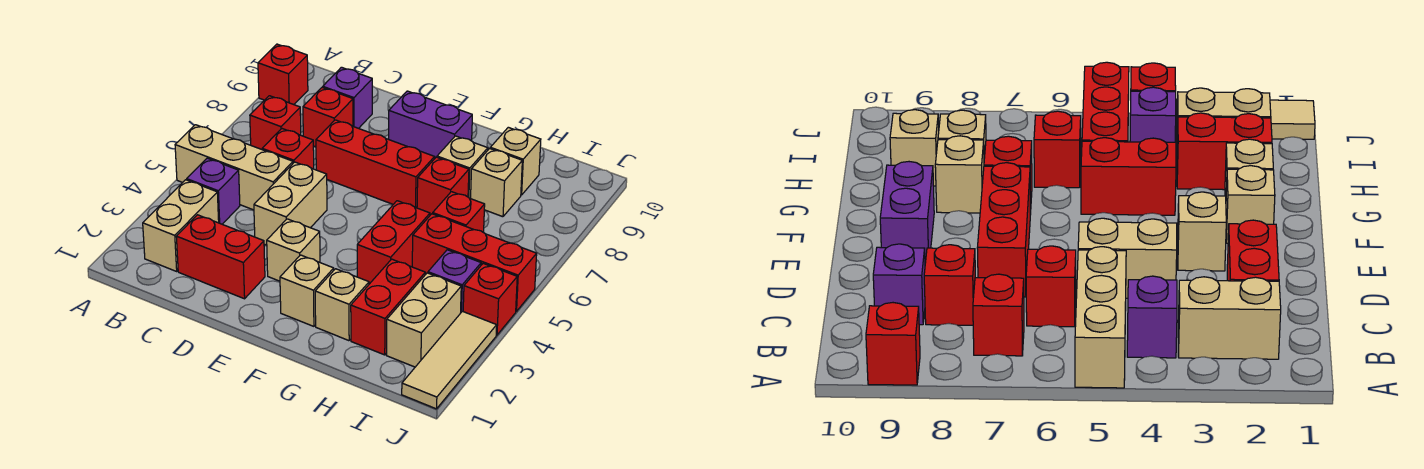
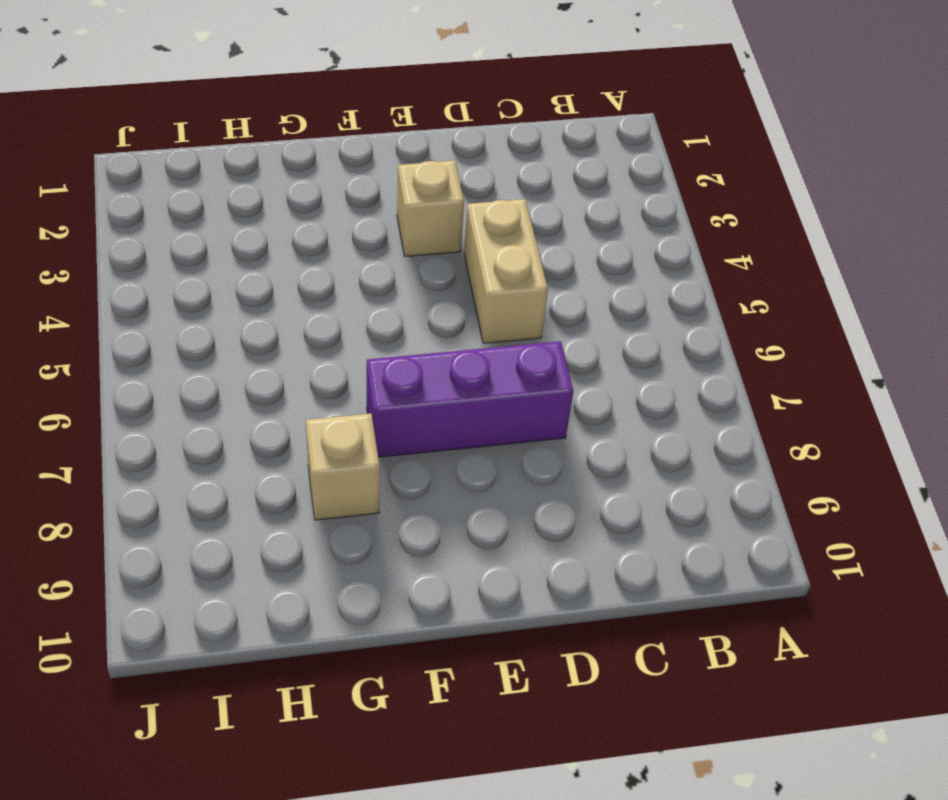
purple brick D7:F7 level 1 -> red brick D7:F7 level 1
none -> tan brick A5:C5 level 1
none -> red brick A9 level 1
none -> tan brick B2:B3 level 1

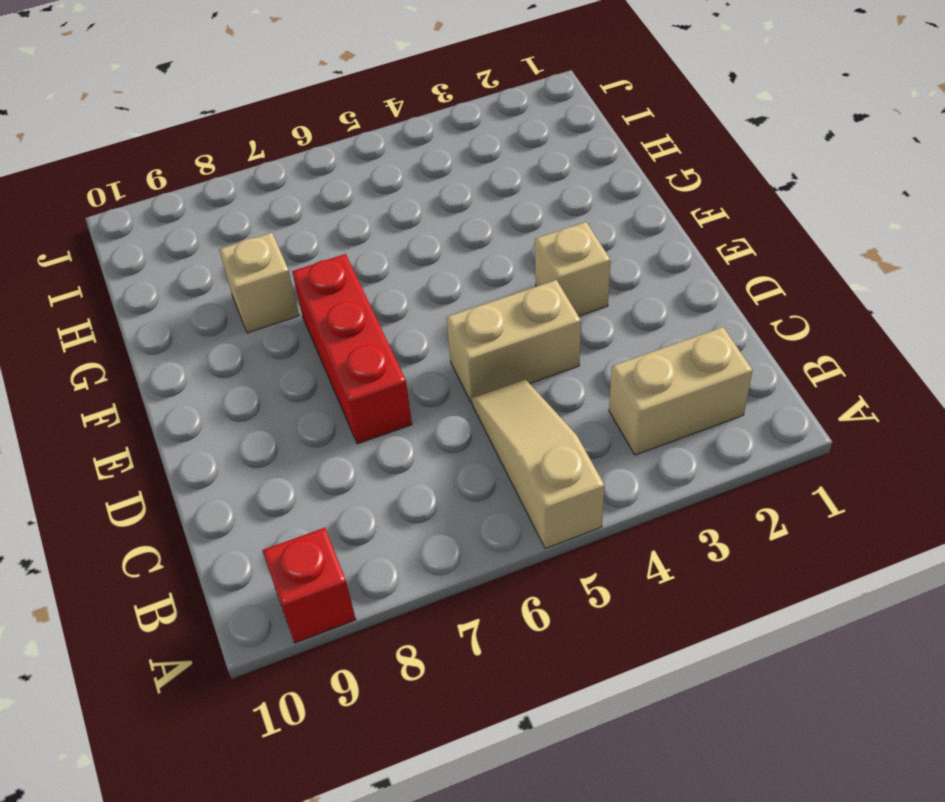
tan slope A5:C5 level 1 top A -> tan brick A5:C5 level 1
none -> purple brick B4 level 1
none -> red brick B7 level 1
none -> red brick C2:D2 level 1

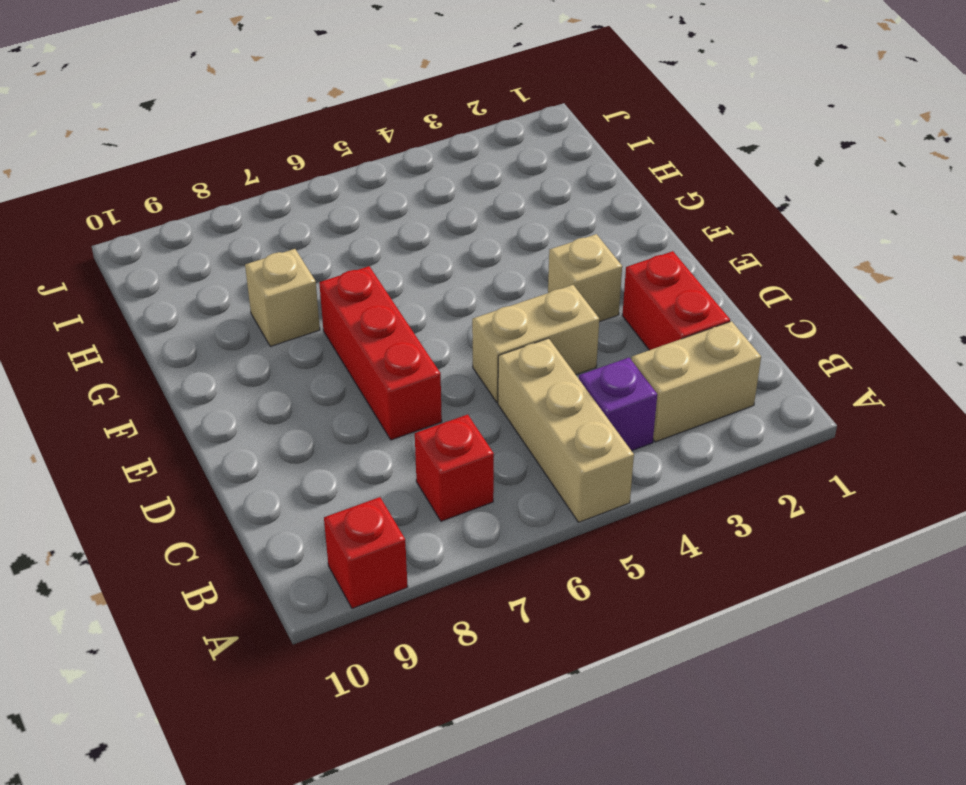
none -> red brick C6 level 1
none -> red brick C8 level 1
none -> purple brick C9 level 1

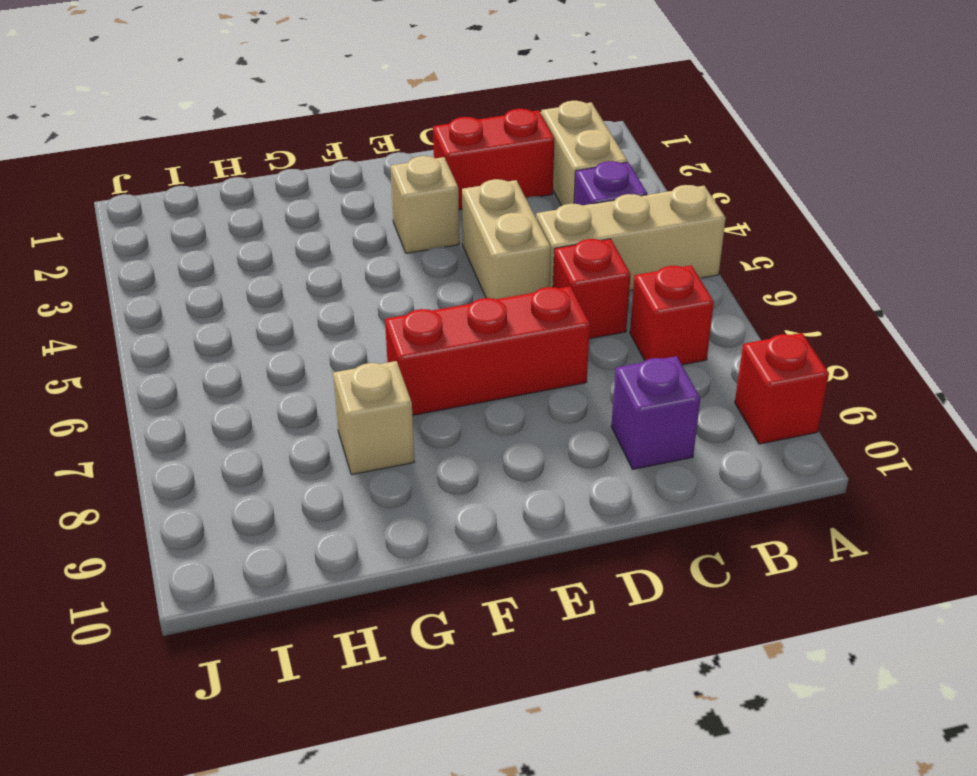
none -> red brick C8 level 1
none -> purple brick E9:F9 level 1
none -> tan brick F2 level 1

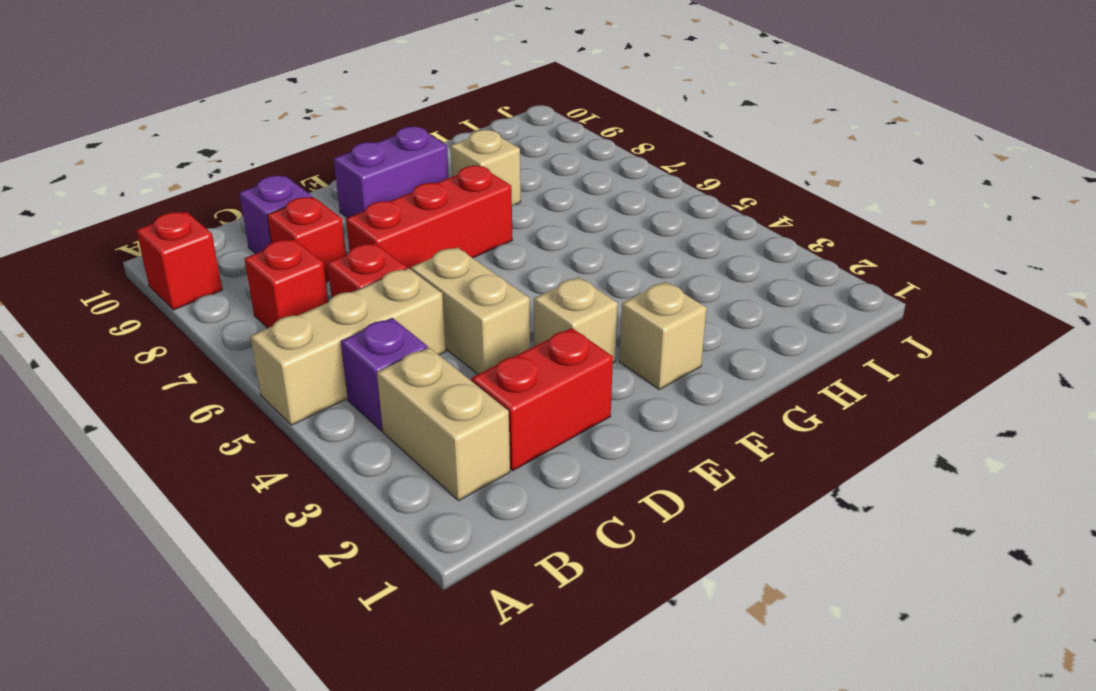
none -> tan brick G2 level 1
none -> red brick G4:G5 level 1
none -> red brick G7 level 1

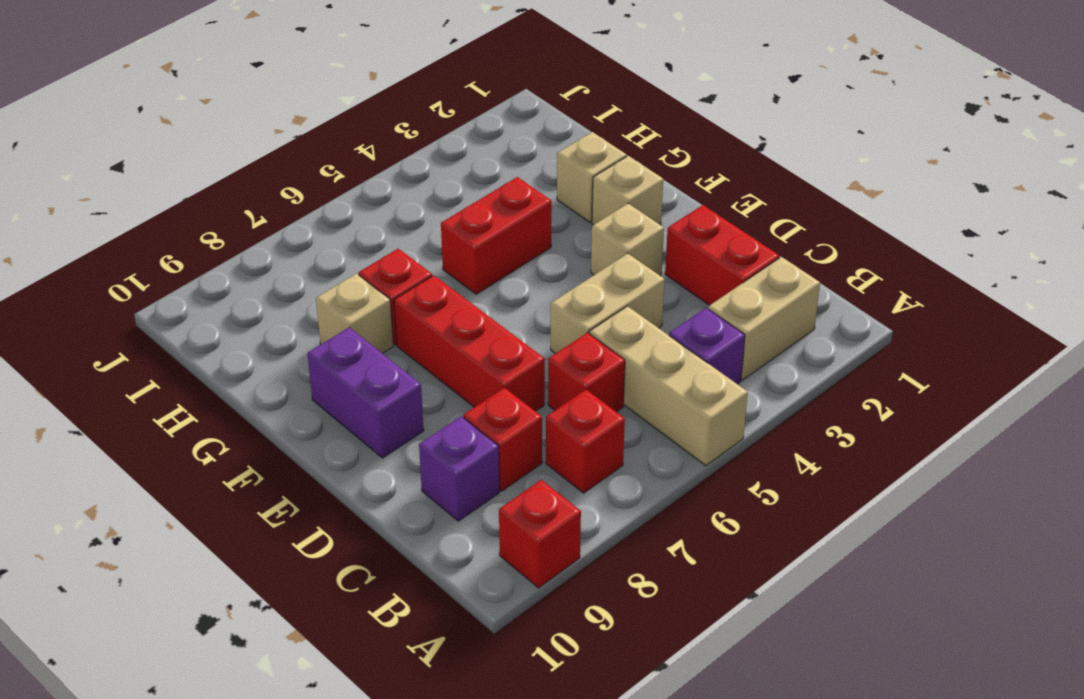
none -> red brick H2:H3 level 1
none -> red brick H5:J5 level 1
none -> red brick H6 level 1

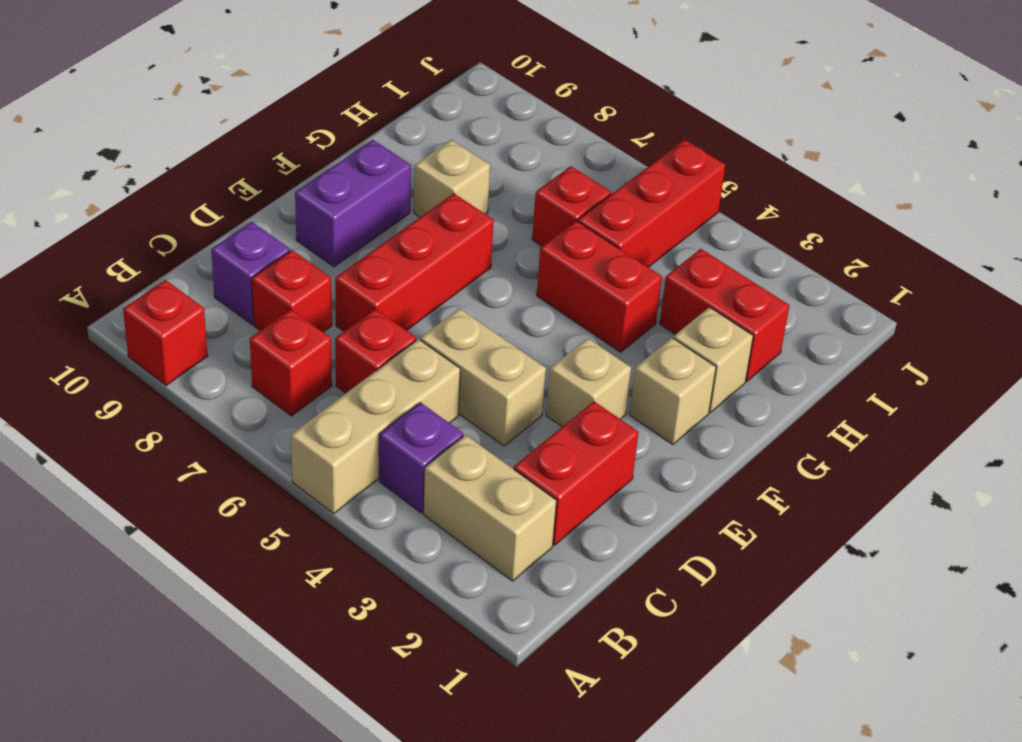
none -> red brick G7 level 1
none -> tan brick H8 level 1
none -> tan brick H9 level 1

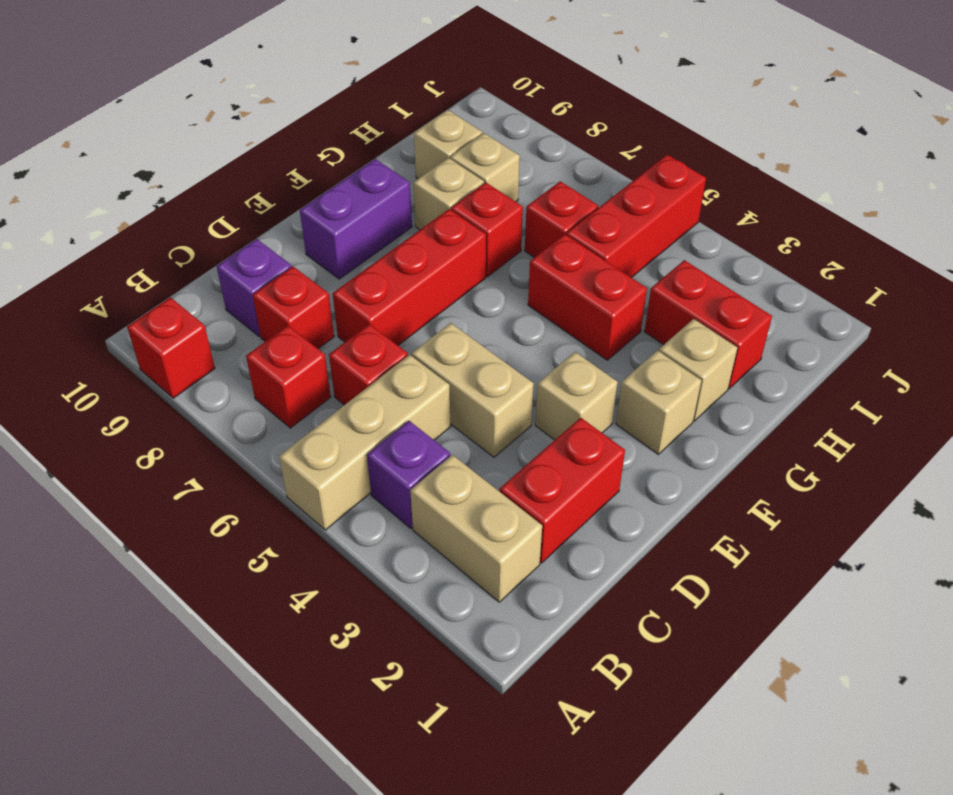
none -> tan brick I2:I3 level 1
none -> purple brick I4 level 1
none -> tan tile J1:J3 level 1

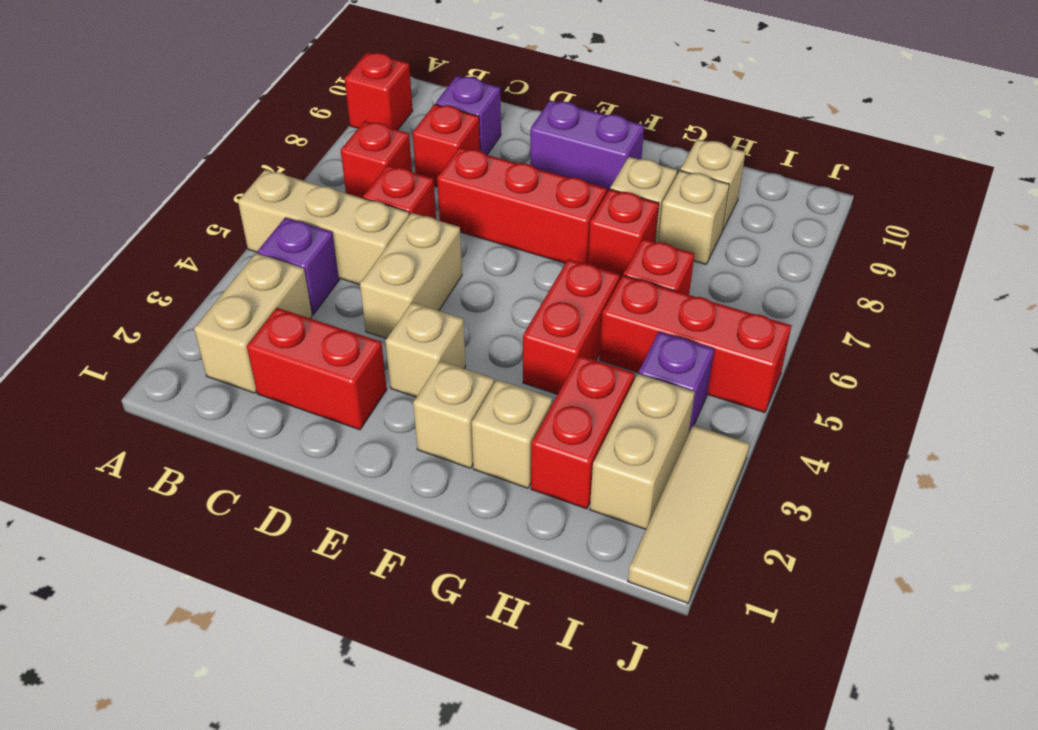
none -> red brick J4 level 1

